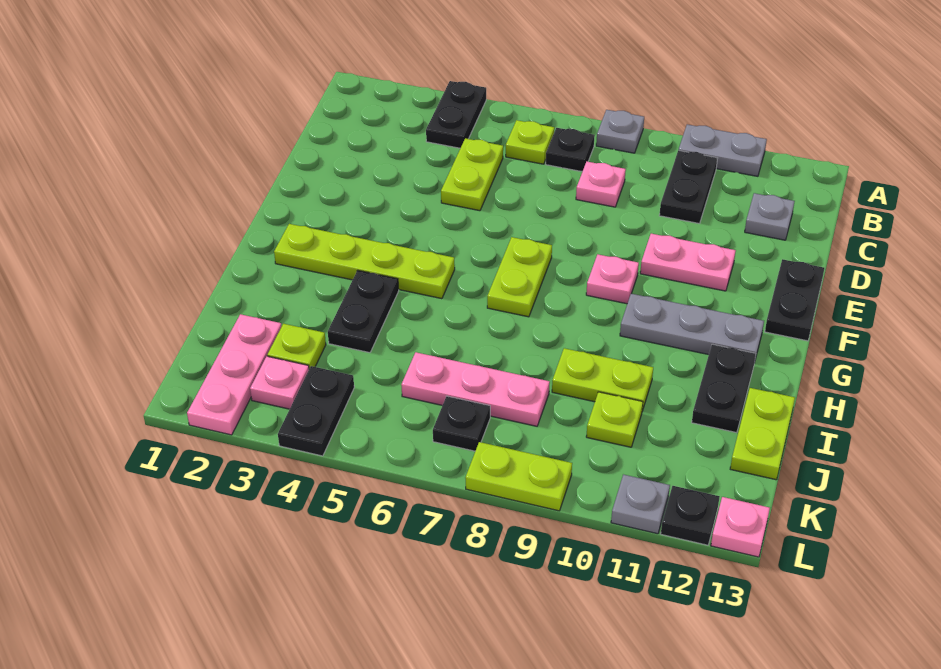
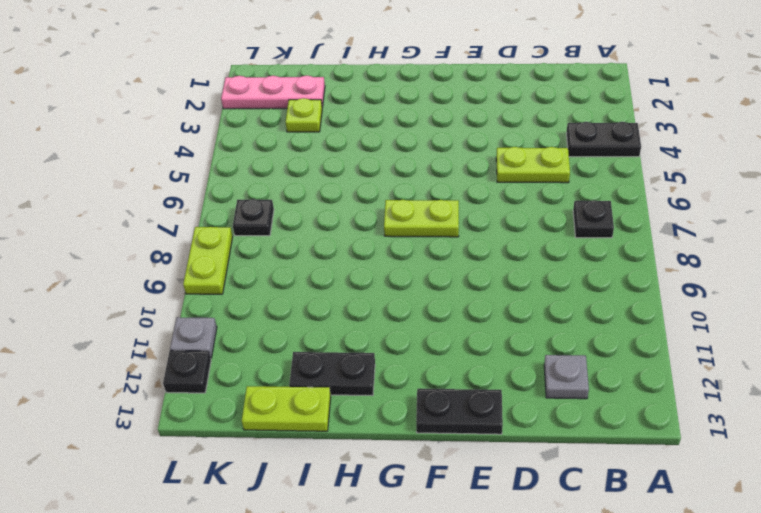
none -> grey plate A8 level 1
none -> grey plate A10:A11 level 1
none -> lime plate B6 level 1
none -> black plate B10:C10 level 1

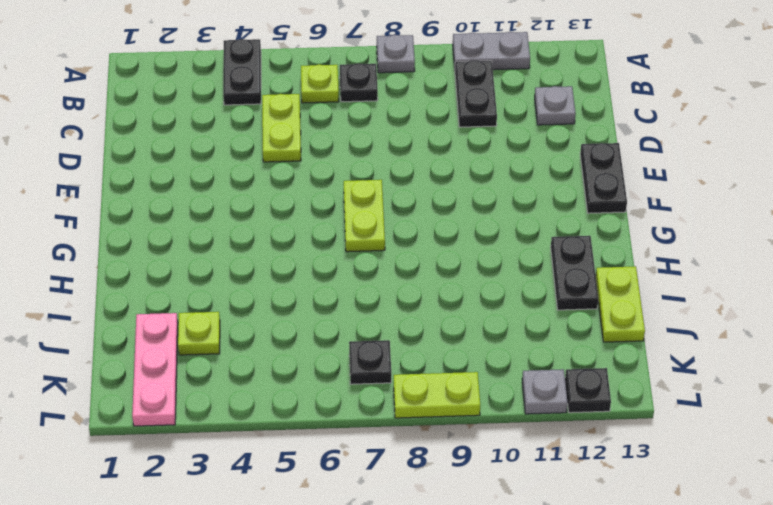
none -> pink plate C8 level 1
none -> pink plate E10:E11 level 1
none -> pink plate F9 level 1
none -> lime plate G2:G5 level 1

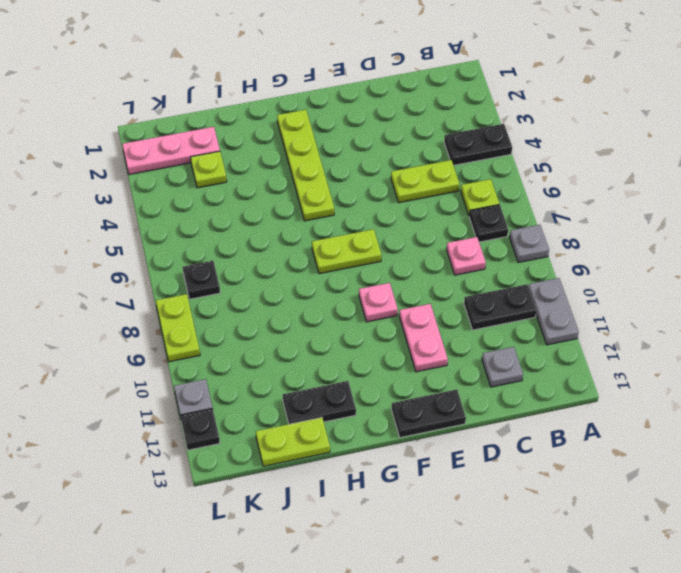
none -> grey plate G10:G12 level 1
none -> black plate H4:I4 level 1
none -> lime plate I9:I10 level 1
none -> pink plate J6:J8 level 1

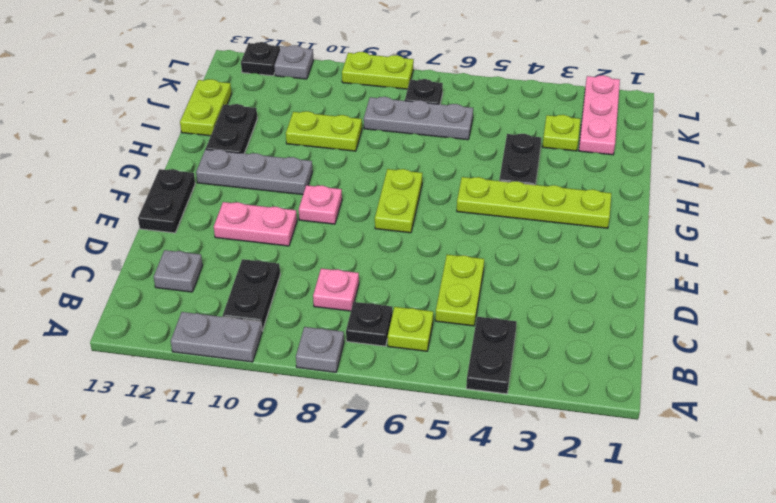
grey plate J6:J8 level 1 -> pink plate J6:J8 level 1
none -> lime plate J10 level 1
none -> pink plate K3 level 1
none -> black plate K4:L4 level 1
none -> pink plate L13 level 1

